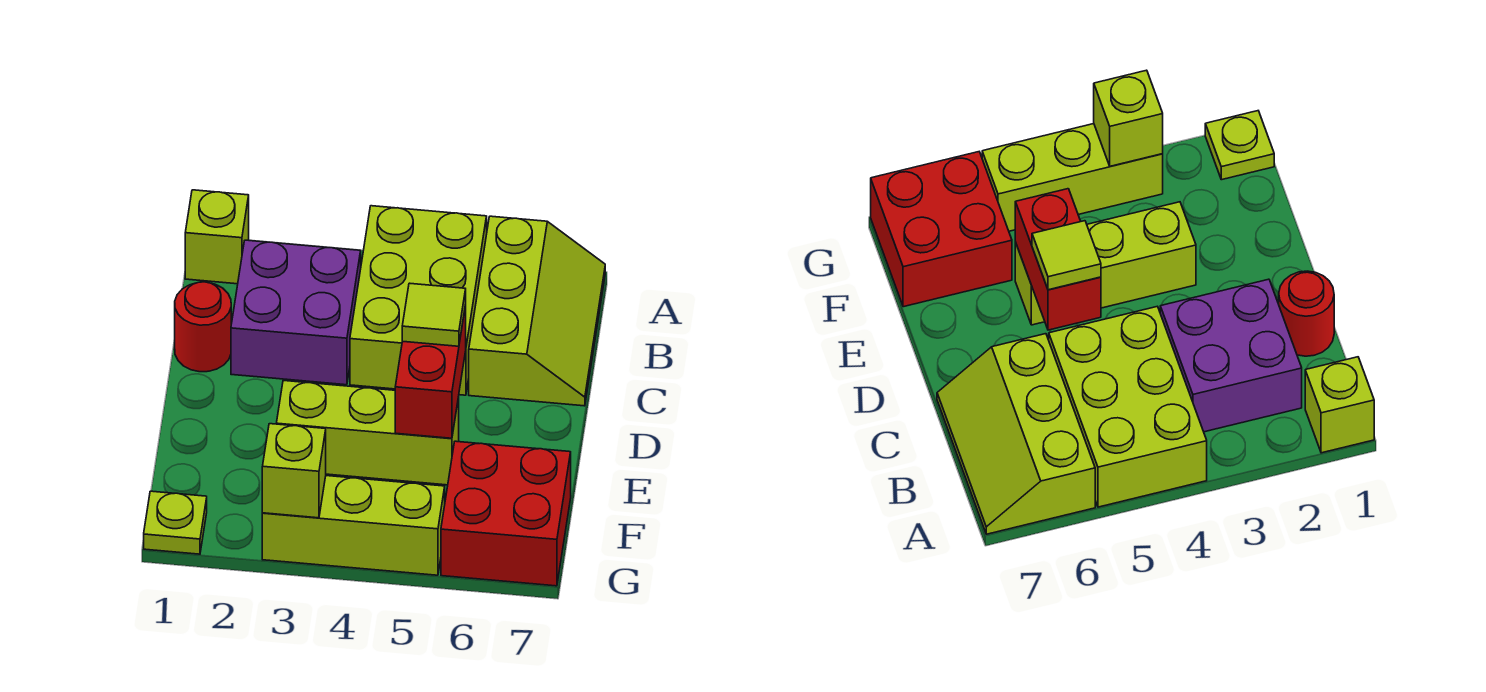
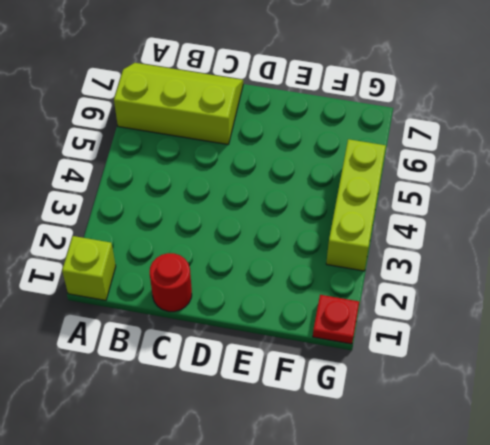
red plate G1 level 1 -> lime plate G1 level 1
none -> lime brick A4:C5 level 1
none -> purple brick B2:C3 level 1
none -> lime brick E3:E5 level 1

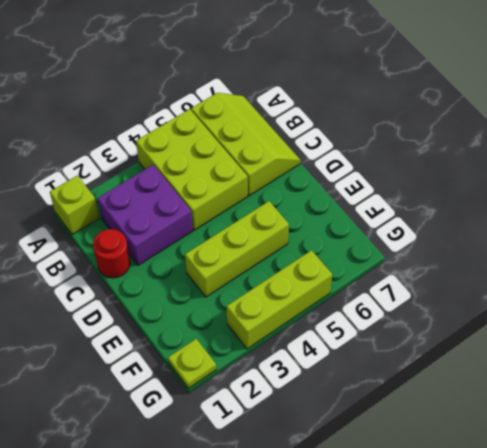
none -> red brick F6:G7 level 1
none -> red brick D5:E5 level 2
none -> lime brick G3 level 2

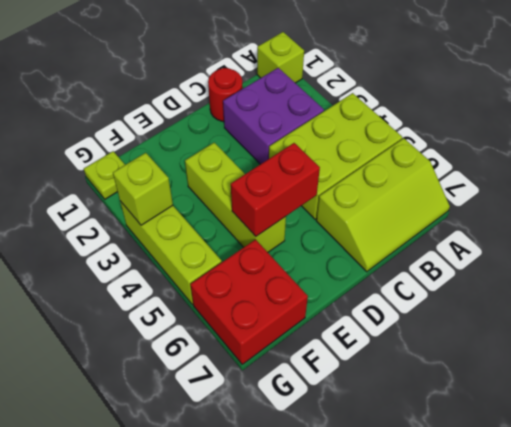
none -> lime tile D5 level 3

